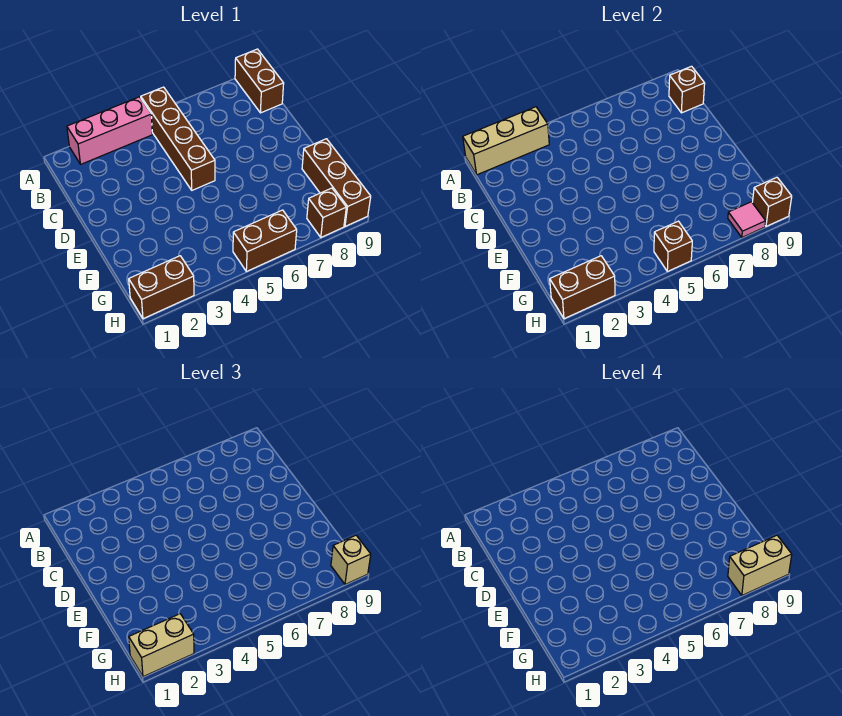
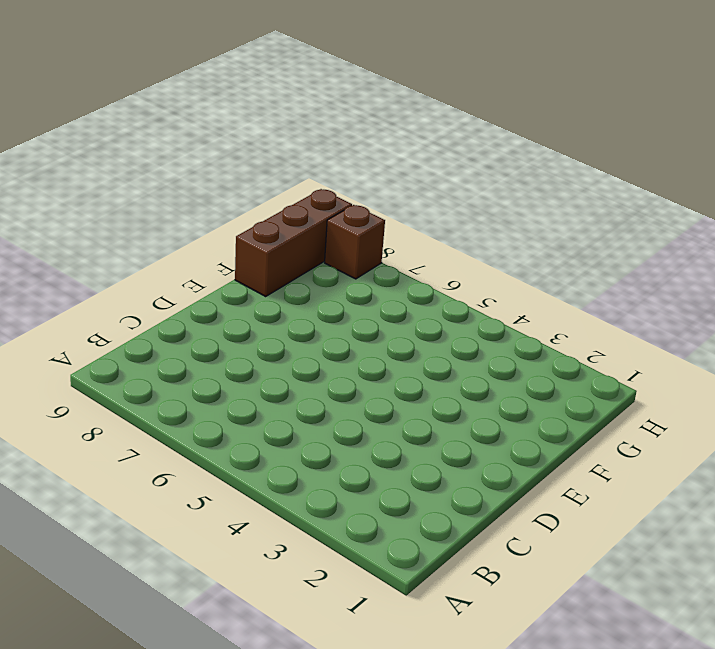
none -> pink brick A2:A4 level 1
none -> brown brick A5:D5 level 1
none -> brown brick A9:B9 level 1

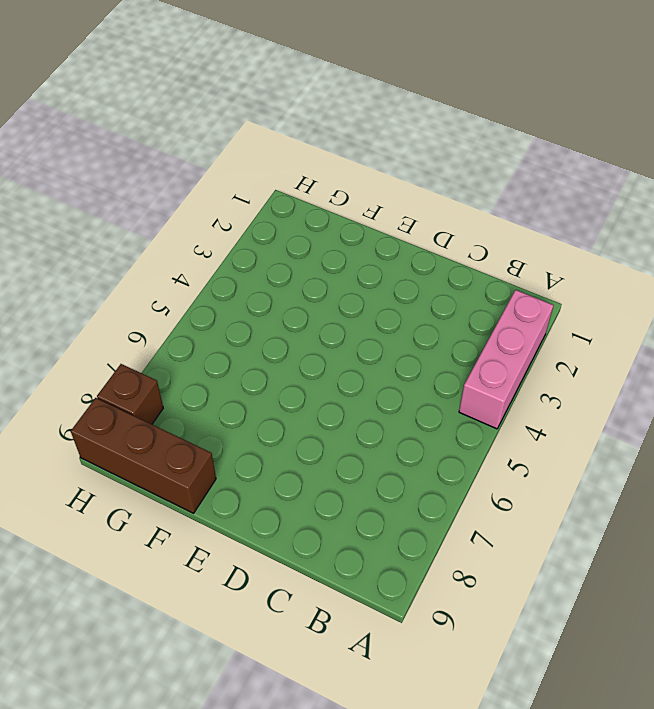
none -> brown brick A5:D5 level 1
none -> brown brick A9:B9 level 1
none -> brown brick H1:H2 level 1

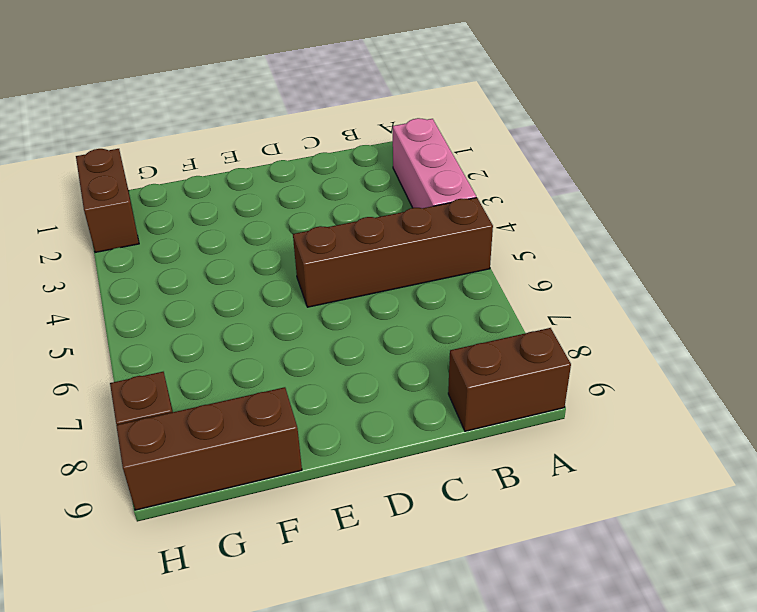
none -> brown brick H5:H6 level 1
none -> tan brick A1:A3 level 2
none -> brown brick B9 level 2

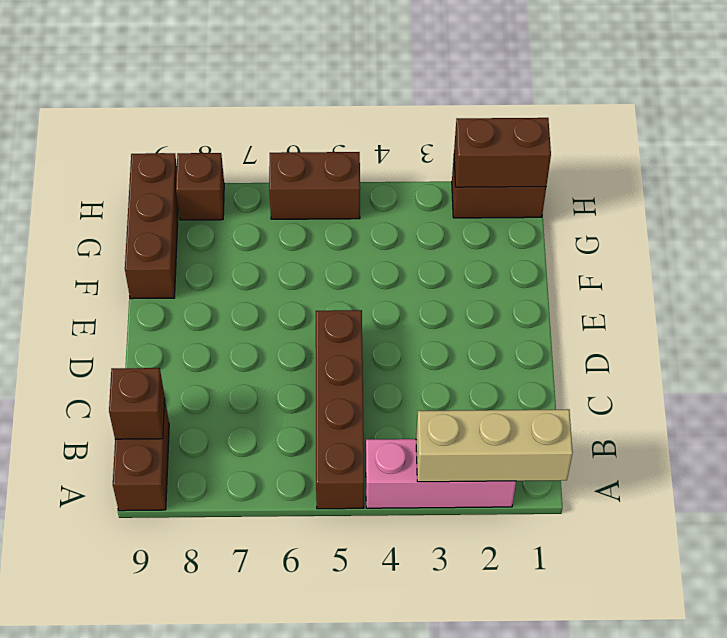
none -> brown brick H5 level 2
none -> pink tile H8 level 2
none -> brown brick H9 level 2

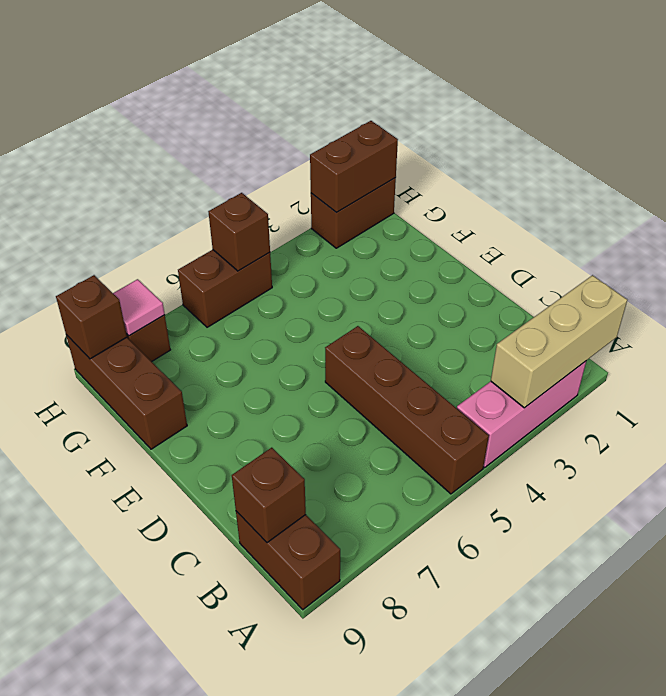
none -> tan brick H1:H2 level 3
none -> tan brick H9 level 3
none -> tan brick H8:H9 level 4

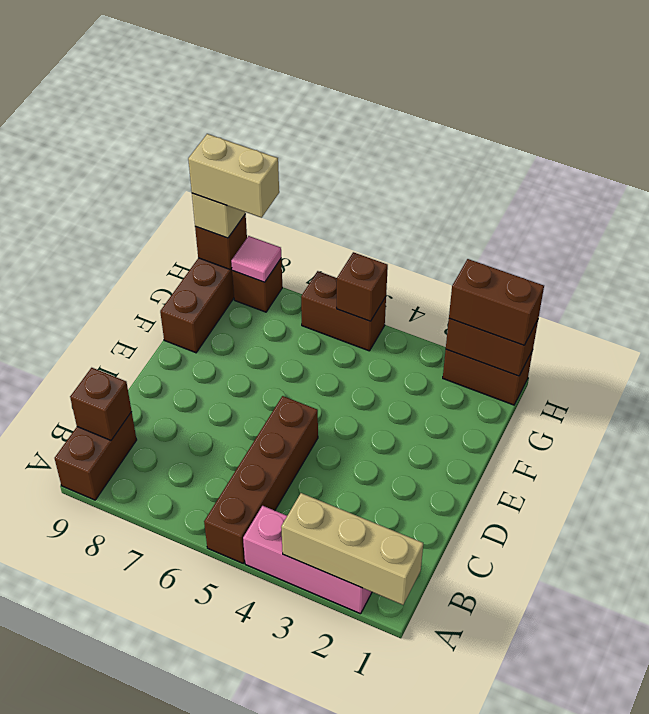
brown brick H1:H2 level 3 -> tan brick H1:H2 level 3

